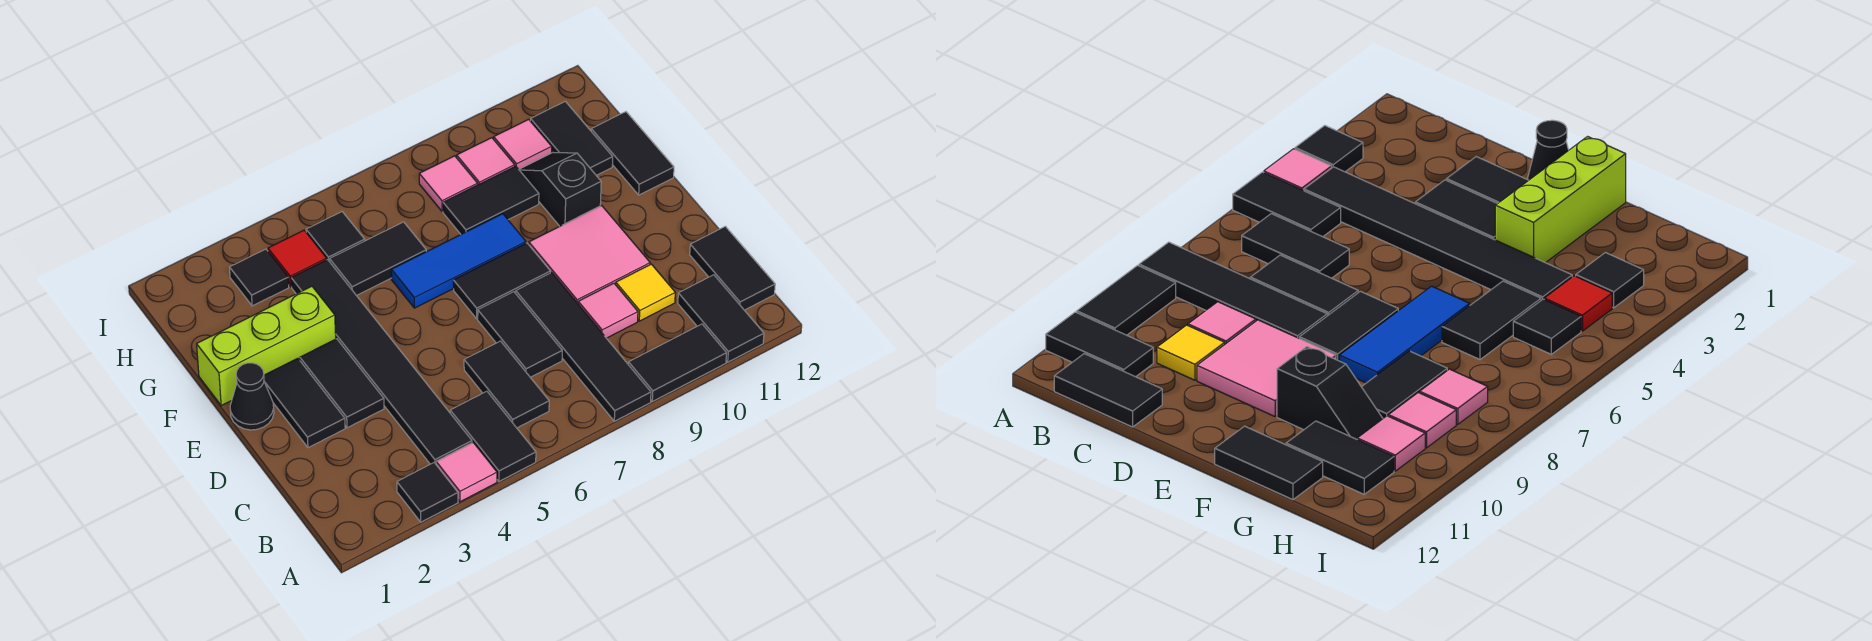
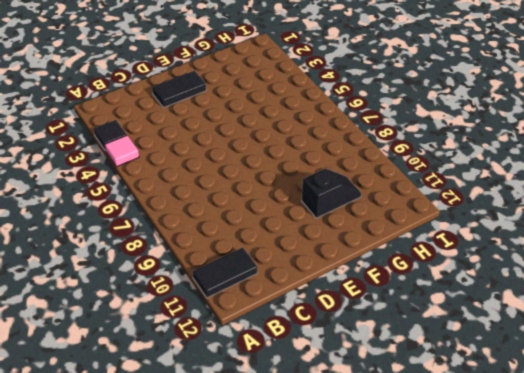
none -> black tile A5:B5 level 1
none -> black tile A8:D8 level 1
none -> black tile A9:A10 level 1
none -> black tile B4:G4 level 1

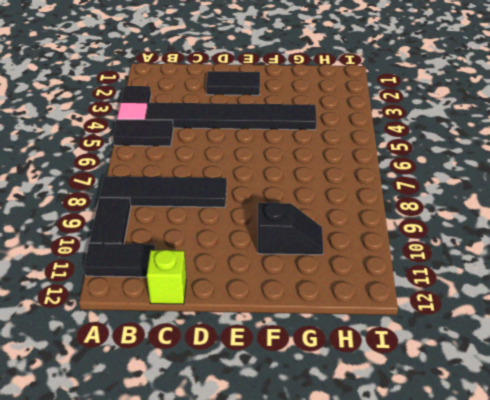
lime brick C12 level 1 -> black tile B12:C12 level 1
none -> black tile B6:C6 level 1
none -> black tile C7:D7 level 1
none -> pink tile C9 level 1
none -> yellow tile C10 level 1

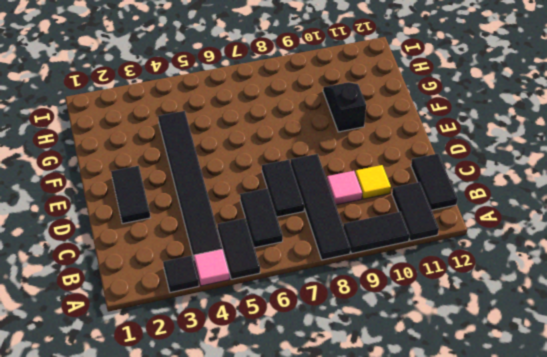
none -> black tile D3:E3 level 1
none -> pink tile D9:E10 level 1
none -> black cone E1 level 1
none -> black tile E7:E8 level 1

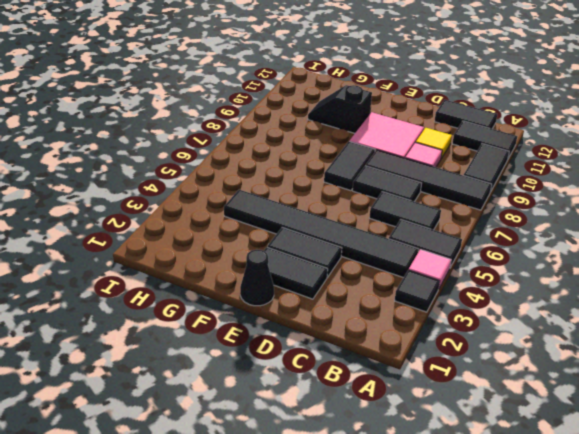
none -> lime brick F1:F3 level 1
none -> blue tile F6:F8 level 1
none -> black tile F12:G12 level 1
none -> black tile G5:G6 level 1

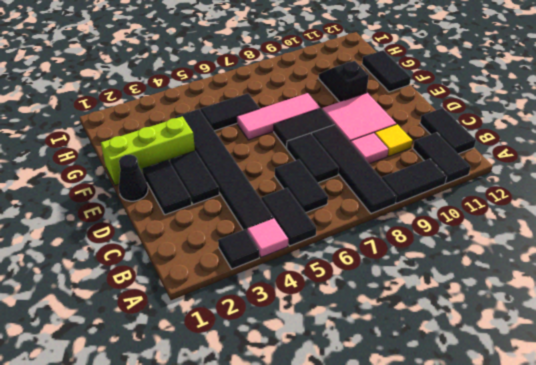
pink tile F6:F8 level 1 -> blue tile F6:F8 level 1
none -> black tile G8:G9 level 1
none -> black tile G11:H11 level 1
none -> black tile H3 level 1
none -> red tile H4 level 1

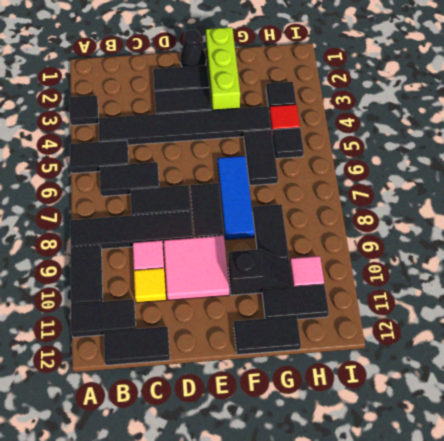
none -> pink tile A4 level 1
none -> pink tile H8 level 1
none -> pink tile H9 level 1

